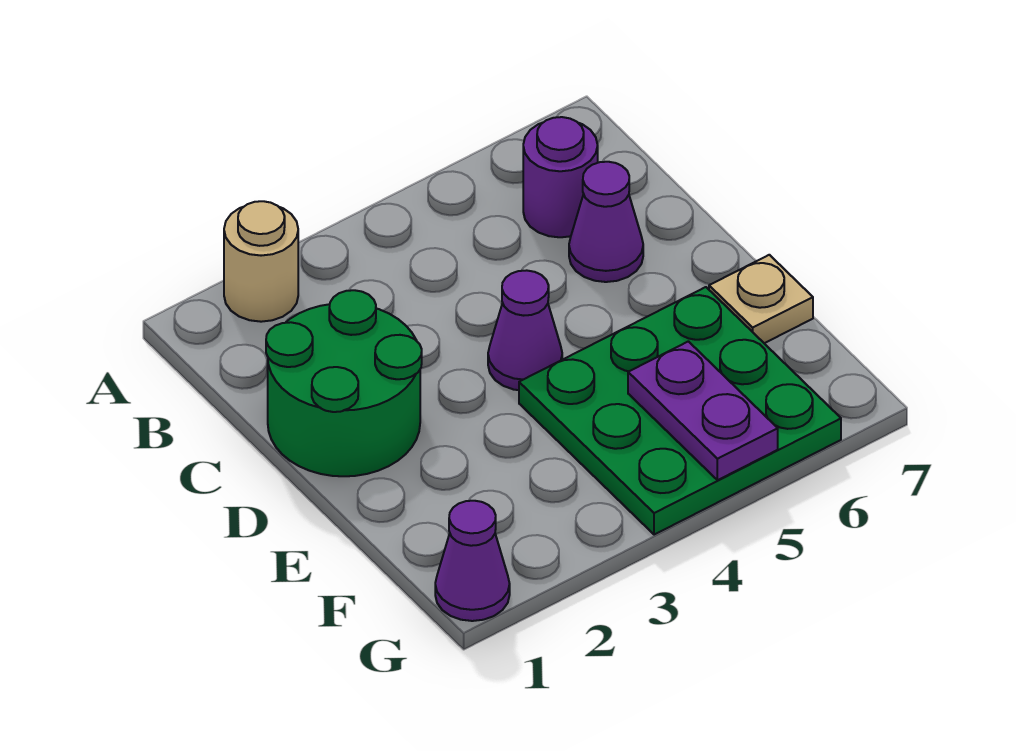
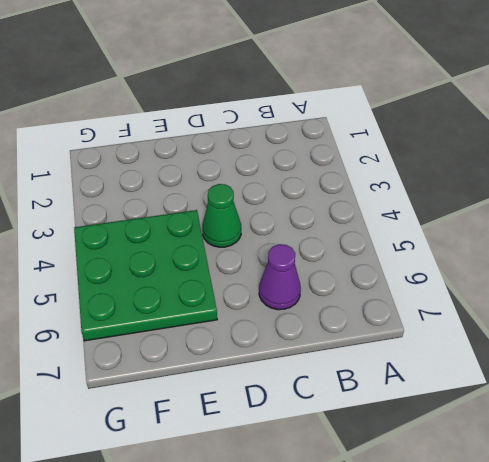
green cone D4 level 1 -> purple cone D4 level 1
none -> tan round brick A2 level 1
none -> purple round brick B6 level 1

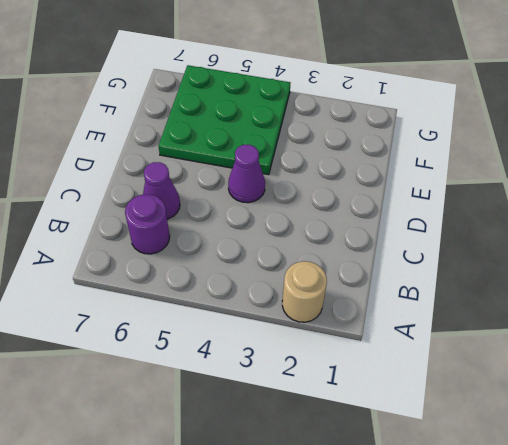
none -> green round brick C1:D2 level 1
none -> tan plate E7 level 1

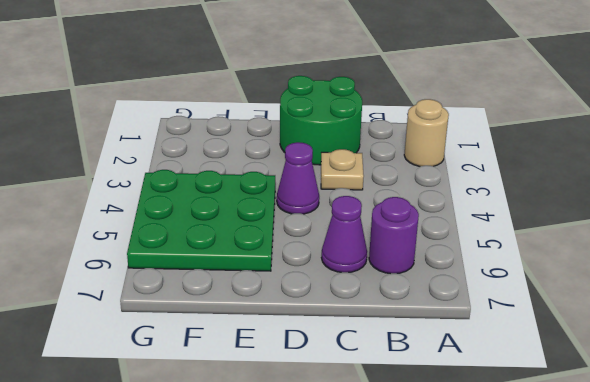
tan plate C3 level 1 -> tan plate E7 level 1
none -> purple cone G1 level 1
none -> purple plate F5:G5 level 2

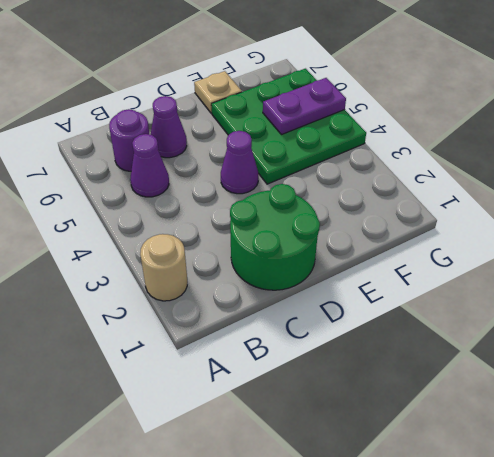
purple cone B5 level 1 -> purple cone G1 level 1

